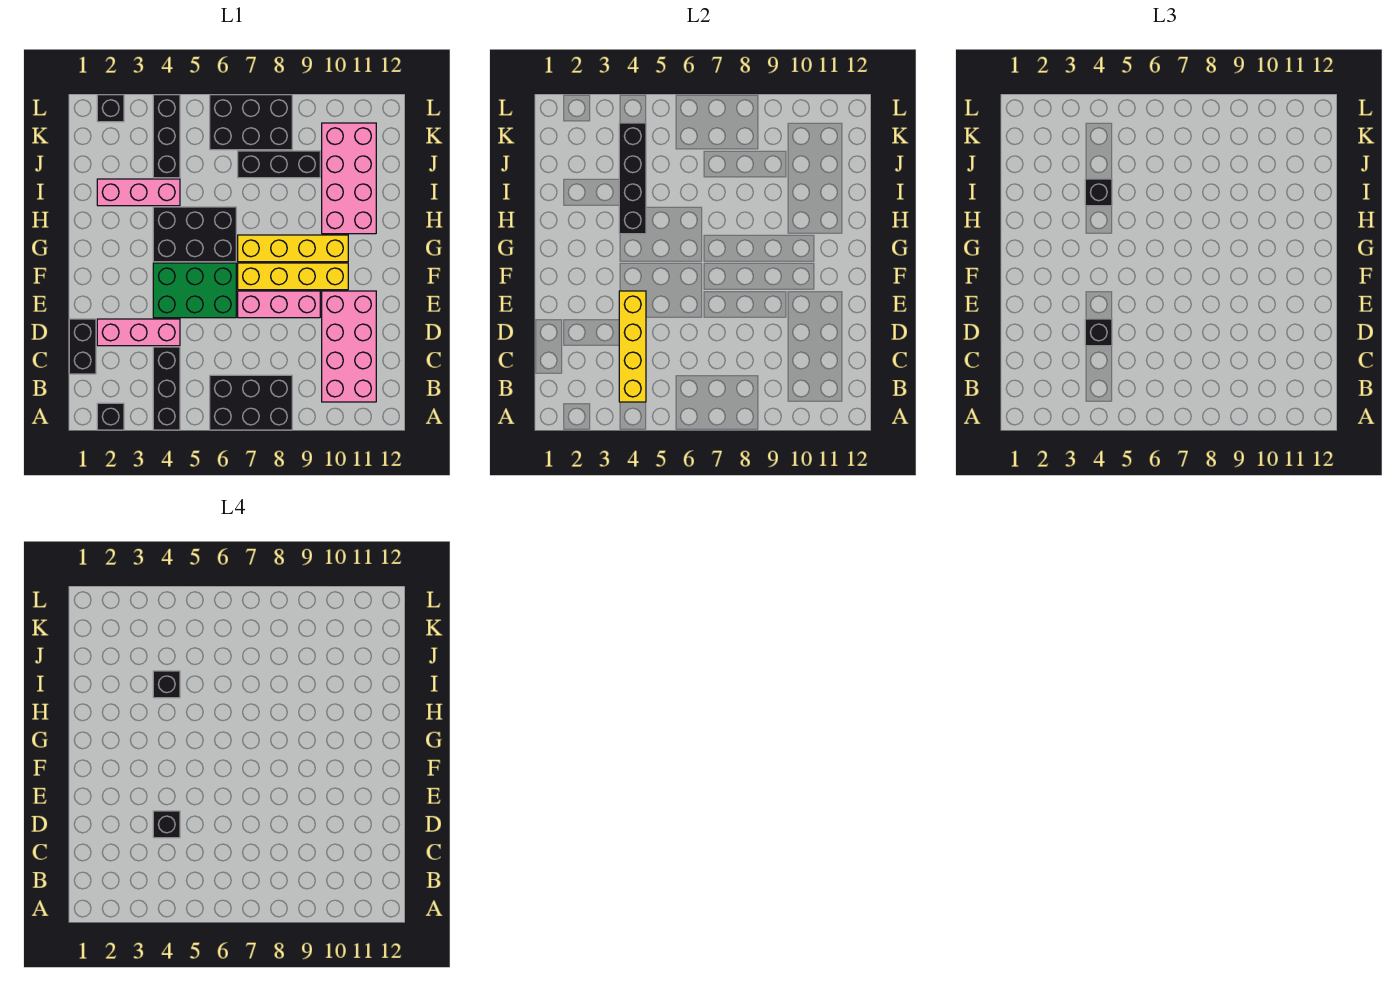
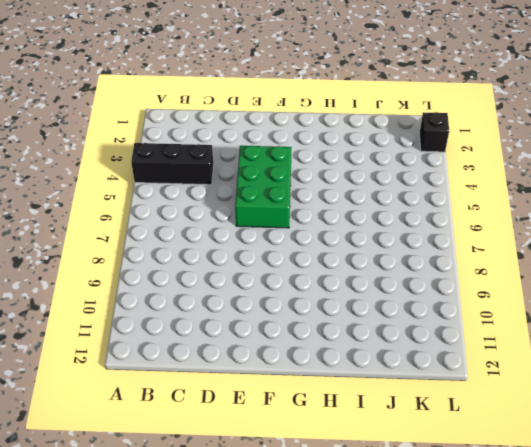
none -> black brick A2 level 1
none -> black brick A6:B8 level 1
none -> pink brick B10:E11 level 1

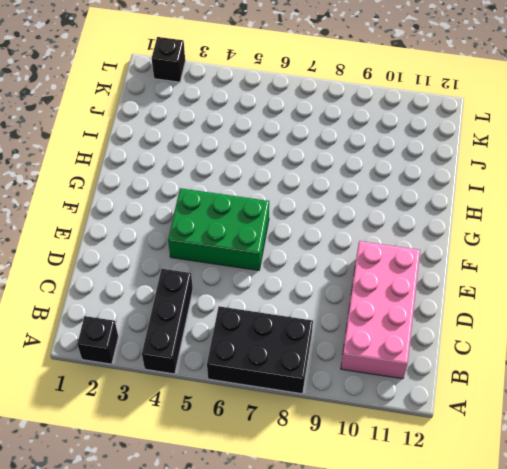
none -> black brick C1:D1 level 1
none -> pink brick D2:D4 level 1
none -> pink brick E7:E9 level 1

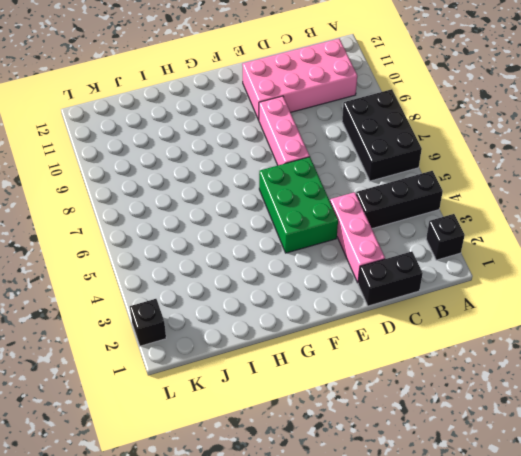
none -> yellow brick F7:F10 level 1
none -> black brick G4:H6 level 1
none -> yellow brick G7:G10 level 1

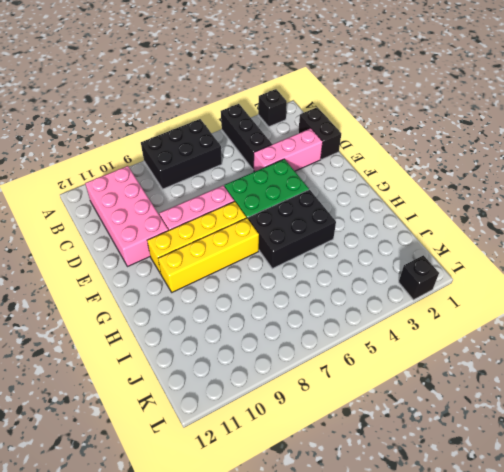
none -> pink brick H10:K11 level 1
none -> pink brick I2:I4 level 1
none -> black brick J4:L4 level 1

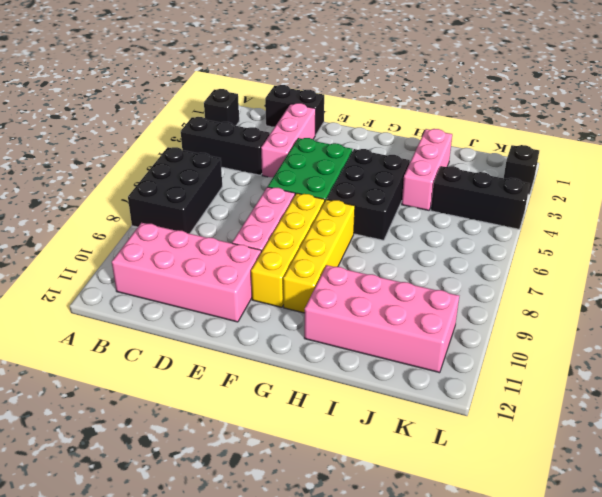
none -> black brick J7:J9 level 1
none -> black brick K6:L8 level 1
none -> yellow brick B4:E4 level 2

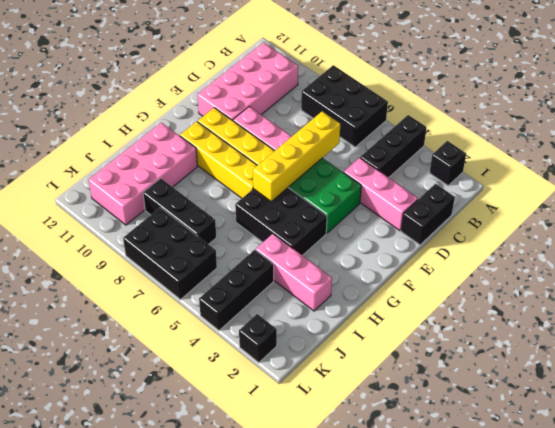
yellow brick D6:G6 level 2 -> yellow brick B4:E4 level 2
none -> black brick H4:K4 level 2
none -> black brick D4 level 3
none -> black brick I4 level 3

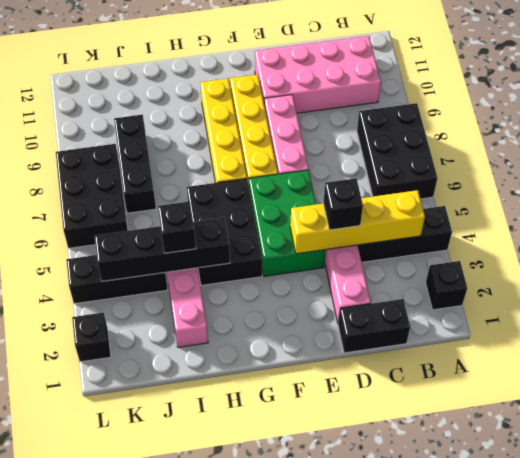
none -> pink brick H10:K11 level 1
none -> black brick D4 level 4
none -> black brick I4 level 4

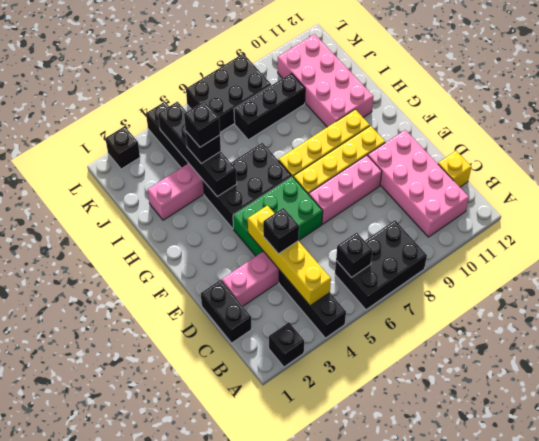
black brick B6 level 2 -> black brick D4 level 4
yellow brick C12 level 1 -> none

